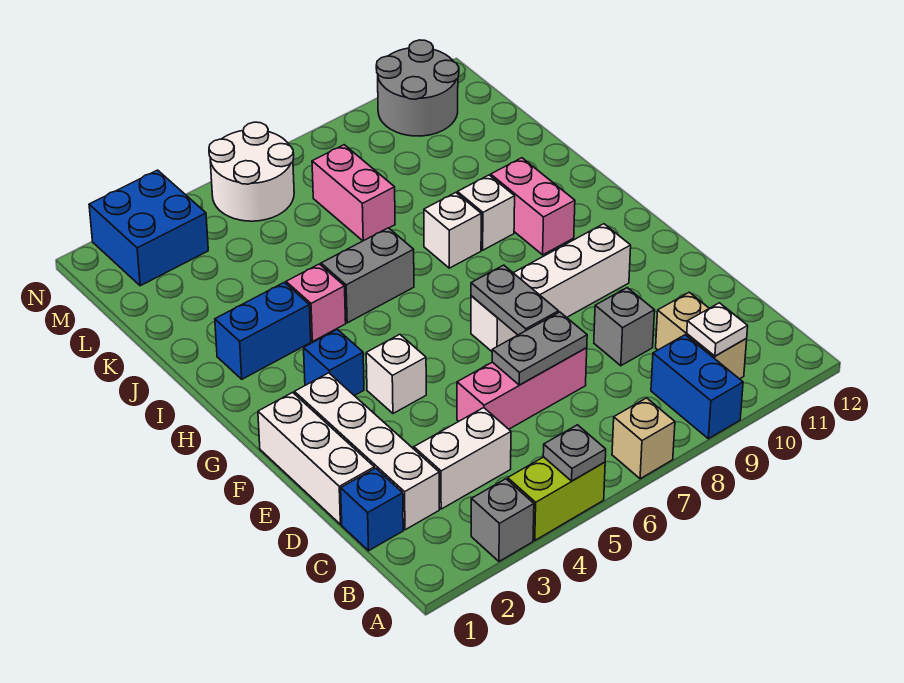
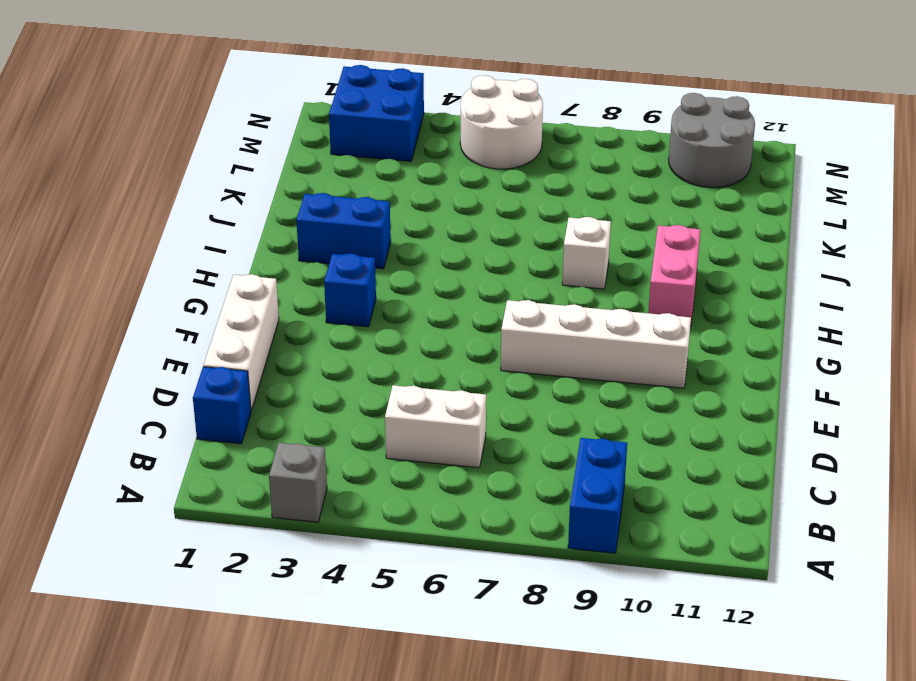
white brick C5:C6 level 1 -> white brick C3:C4 level 1
none -> lime brick A4:A5 level 1
none -> tan brick A7 level 1
none -> tan brick B10:C10 level 1

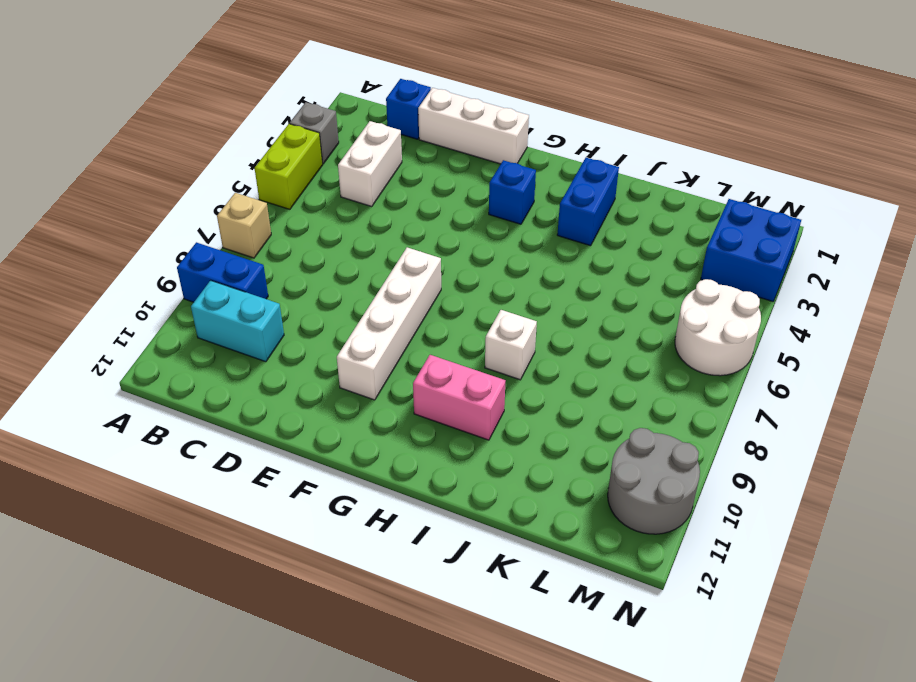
cyan brick B10:C10 level 1 -> tan brick B10:C10 level 1
none -> white brick C2:F2 level 1
none -> pink brick D5:D7 level 1
none -> grey brick D9 level 1

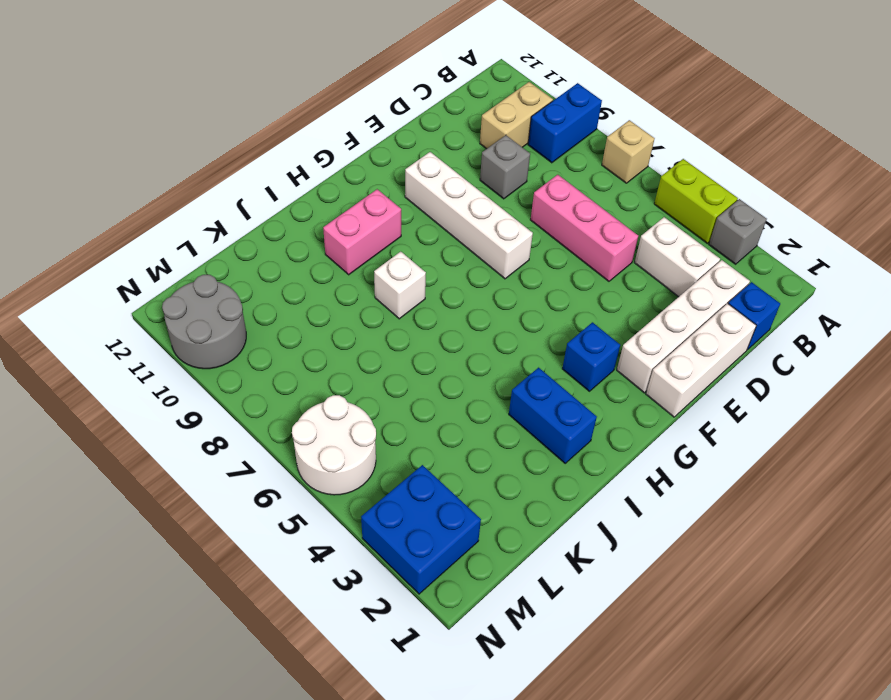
none -> white brick F4 level 1
none -> pink brick I4 level 1
none -> grey brick I5:I6 level 1

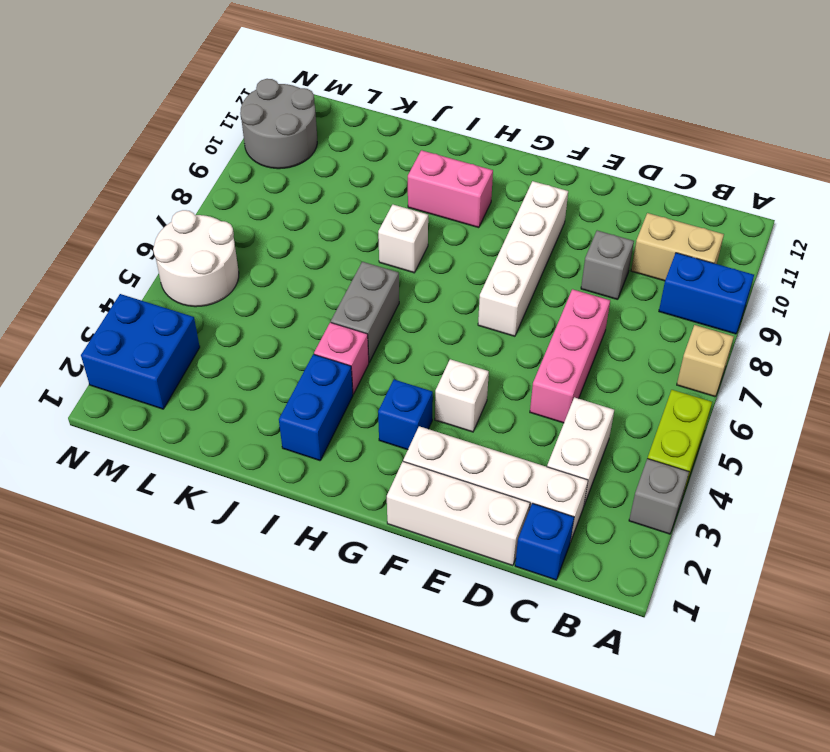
none -> white brick I9 level 1
none -> pink brick K7:L7 level 1
none -> grey plate A5 level 2

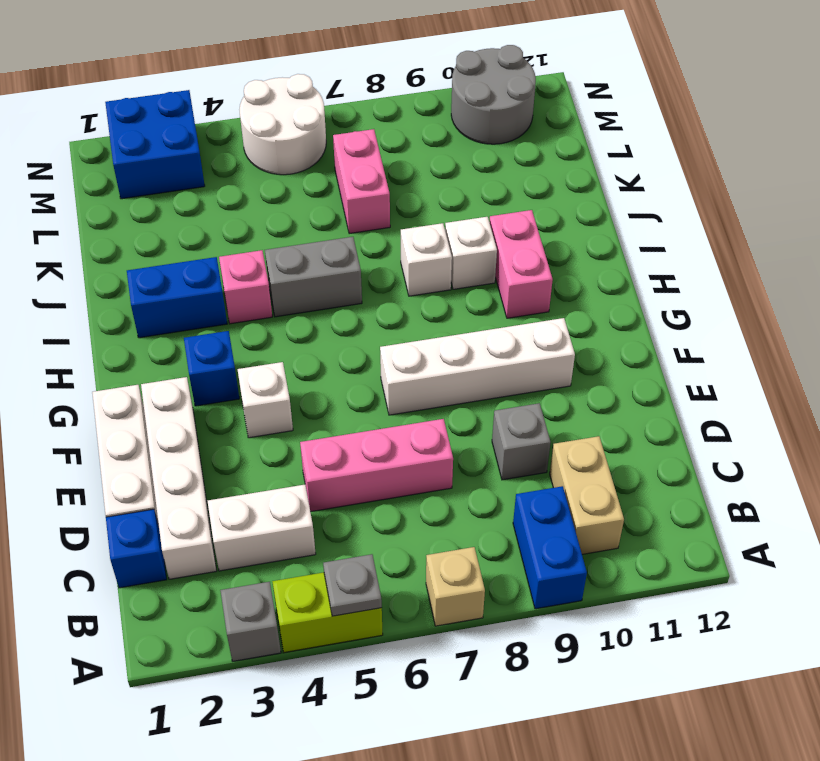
none -> white plate B10 level 2
none -> grey plate D6:D7 level 2
none -> grey plate E7:F7 level 2

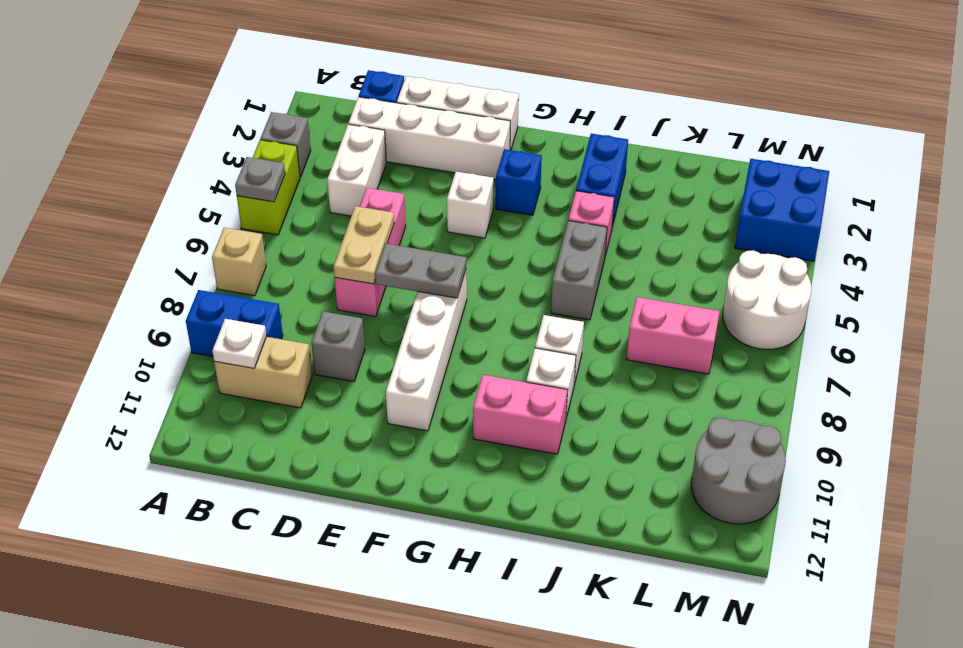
tan plate D6:D7 level 2 -> grey plate D6:D7 level 2

